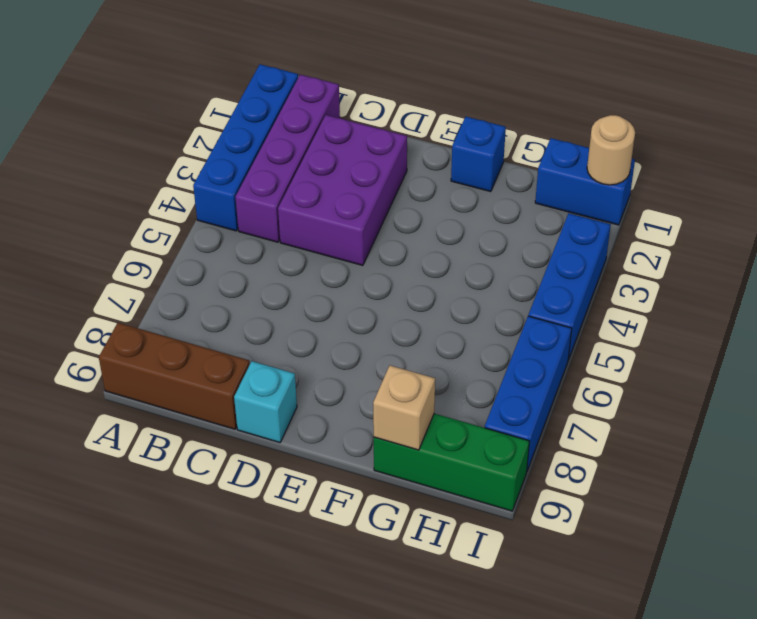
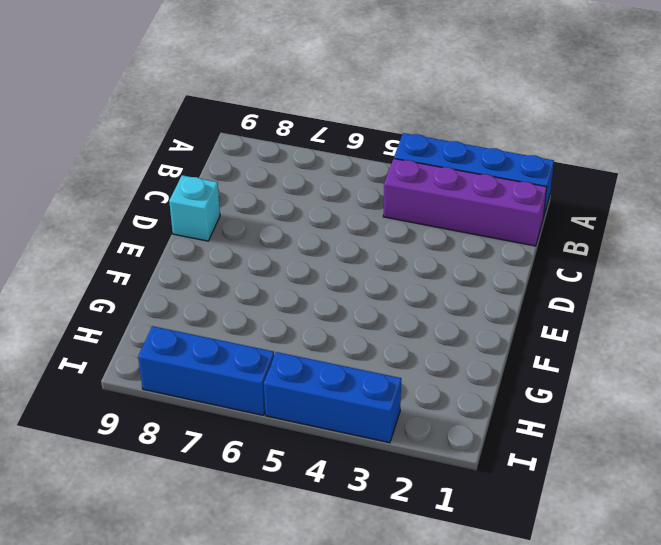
none -> brown brick A9:C9 level 1
none -> purple brick C2:D4 level 1
none -> blue brick F1 level 1

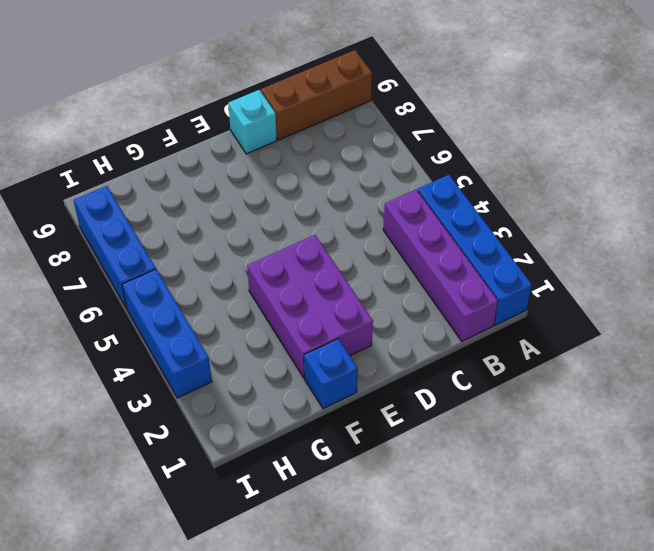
purple brick E2:F4 level 1 -> purple brick C2:D4 level 1
none -> green brick G9:I9 level 1
none -> blue brick H1:I1 level 1
none -> tan brick G9 level 2

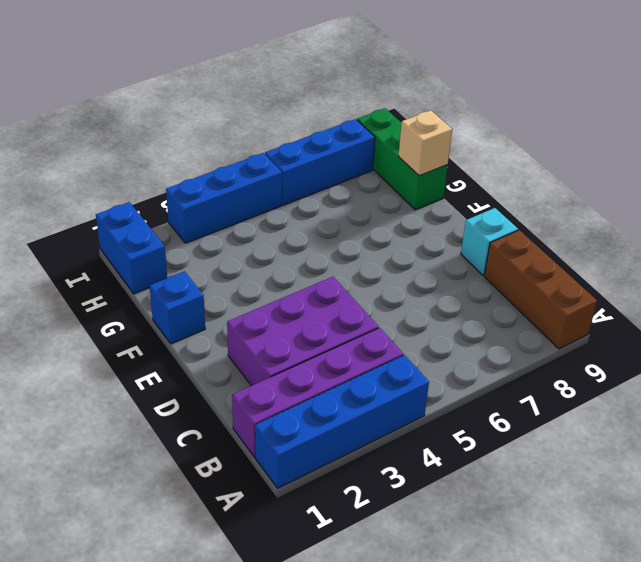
none -> tan round brick I1 level 2

